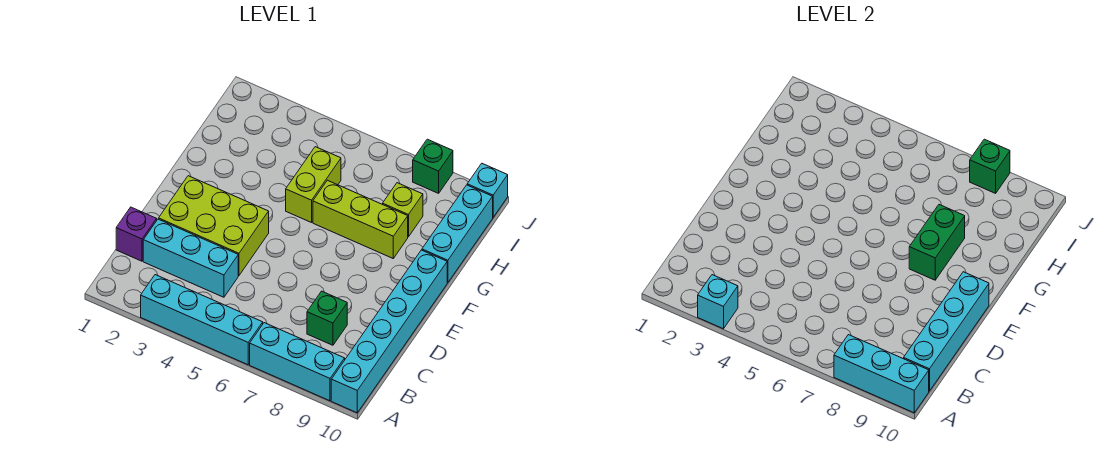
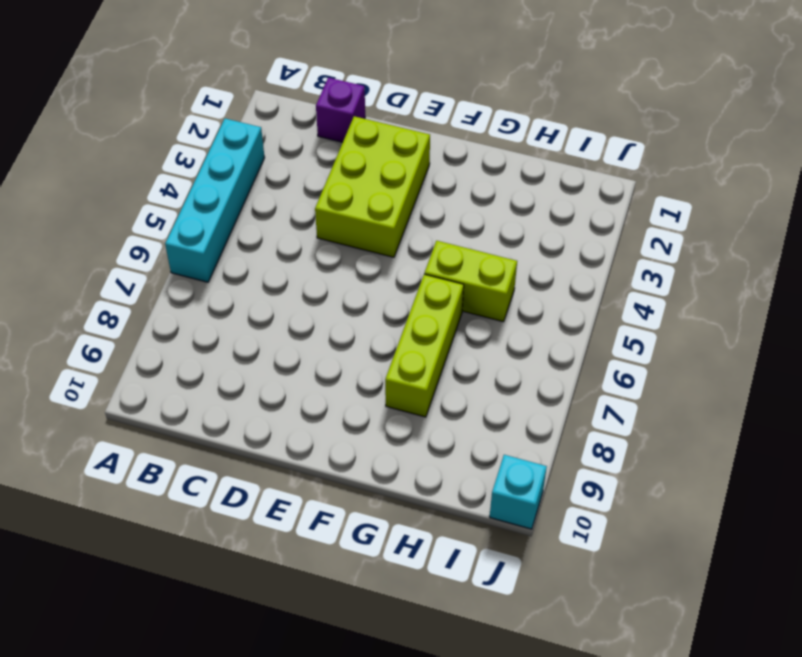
none -> cyan brick A7:A9 level 1
none -> cyan brick A10:F10 level 1
none -> cyan brick C2:C4 level 1

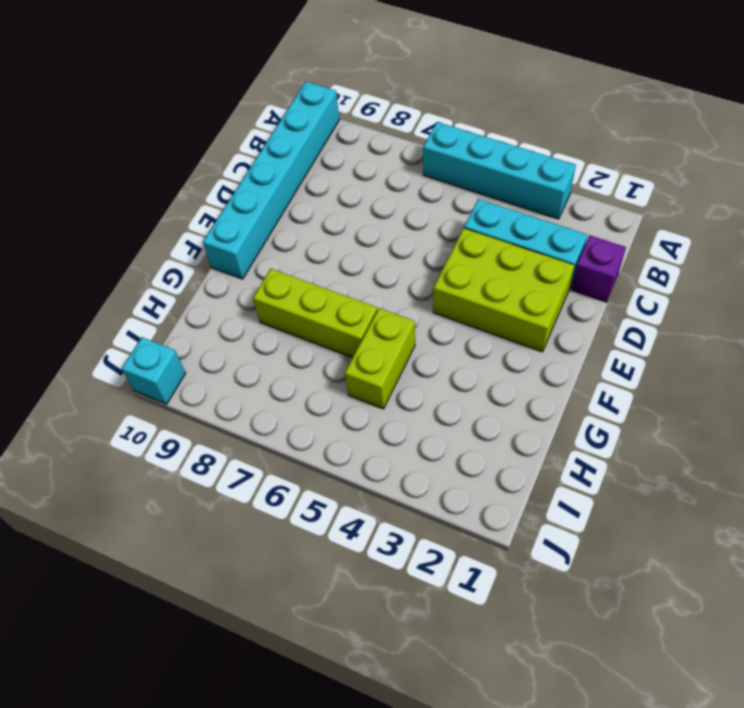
none -> cyan brick A7:A9 level 1
none -> green brick C8 level 1
none -> cyan brick G10:I10 level 1

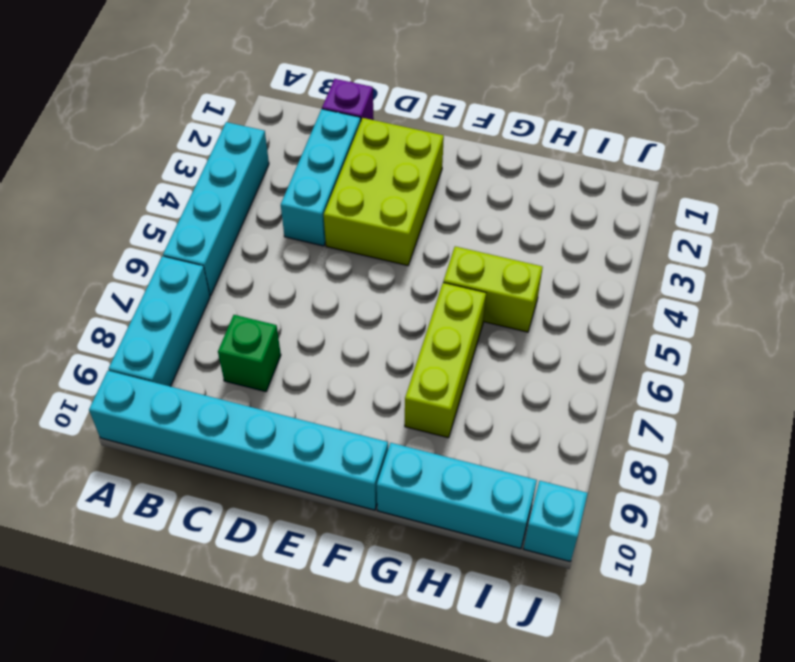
none -> lime brick H8 level 1
none -> green brick J8 level 1
none -> cyan brick A3 level 2

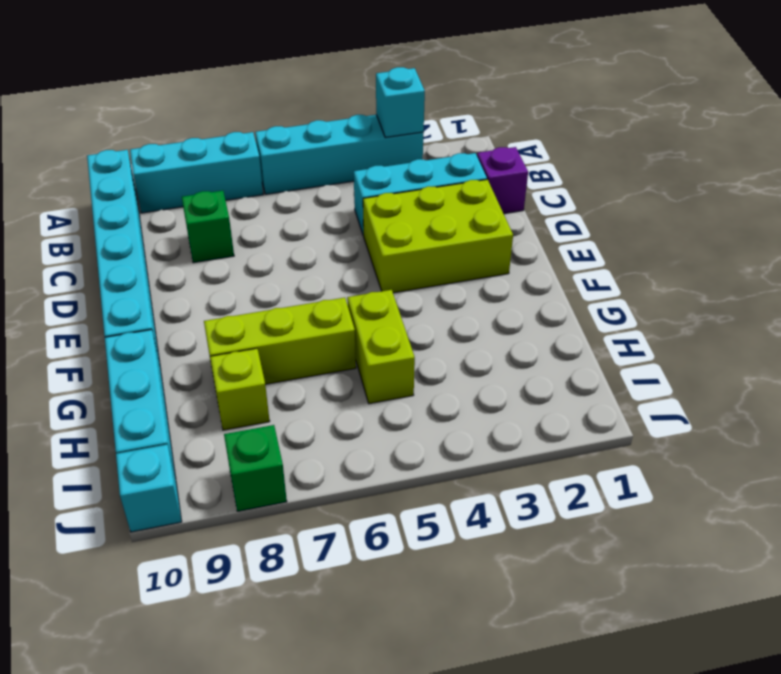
none -> cyan brick A8:A10 level 2
none -> cyan brick B10:E10 level 2
none -> green brick F8:G8 level 2

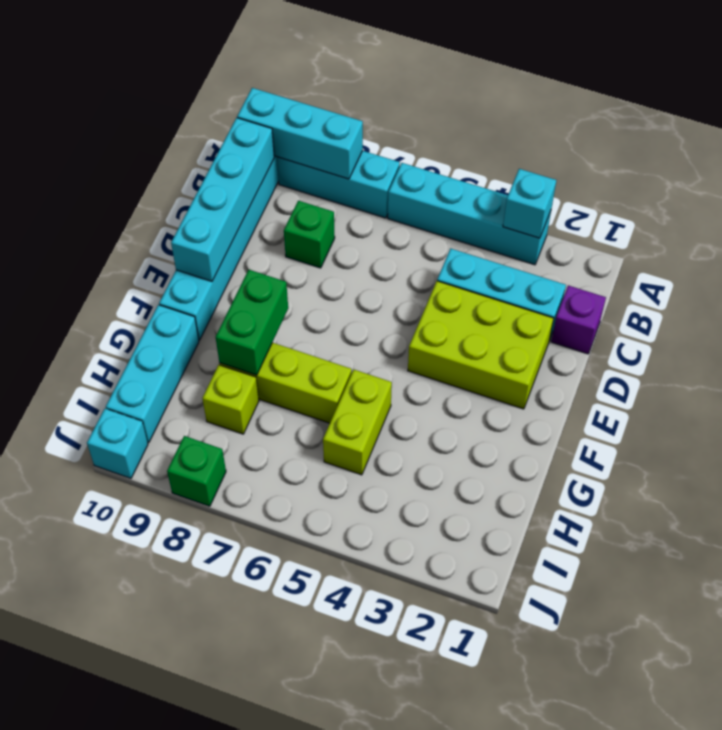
none -> green brick J8 level 2

